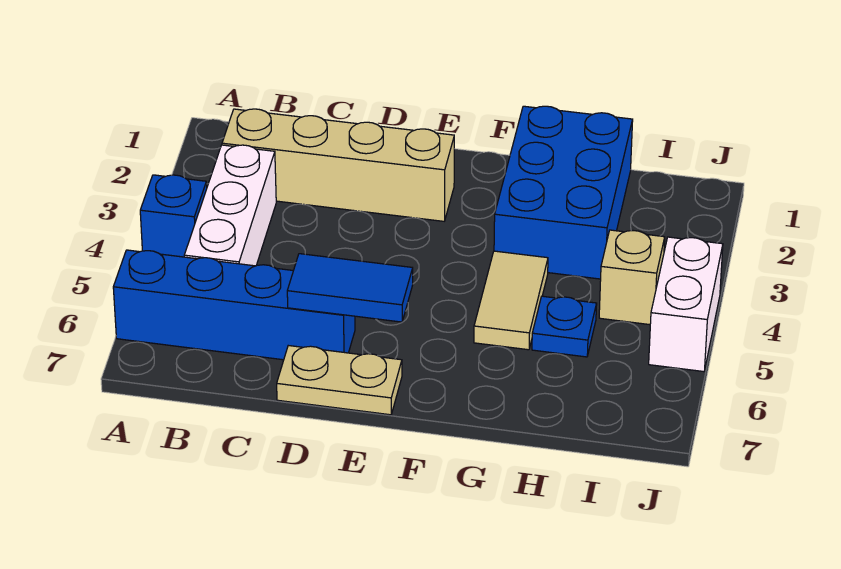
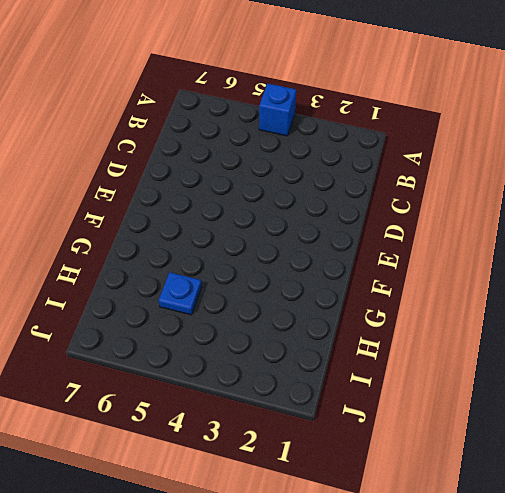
none -> blue brick A6:D6 level 1
none -> tan brick B2:E2 level 1

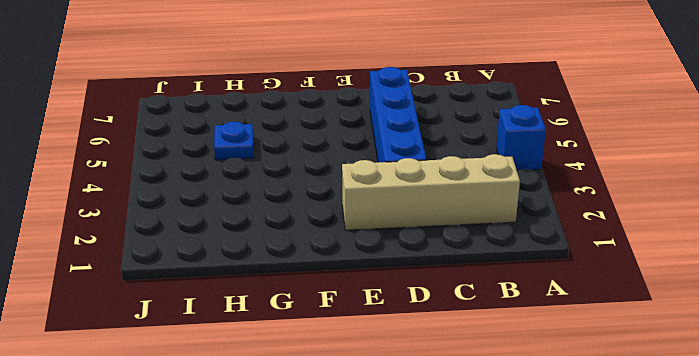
blue brick D3:D6 level 1 -> blue brick A6:D6 level 1
none -> white brick B3:B5 level 1
none -> tan plate D7:E7 level 1

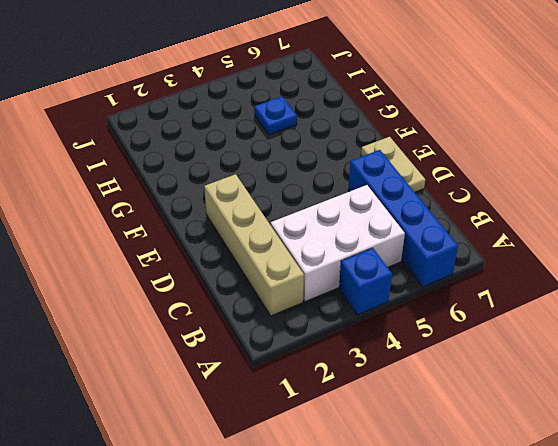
white brick B3:C5 level 1 -> white brick B3:B5 level 1
none -> blue brick G1:H3 level 1
none -> tan tile G4:G5 level 1

